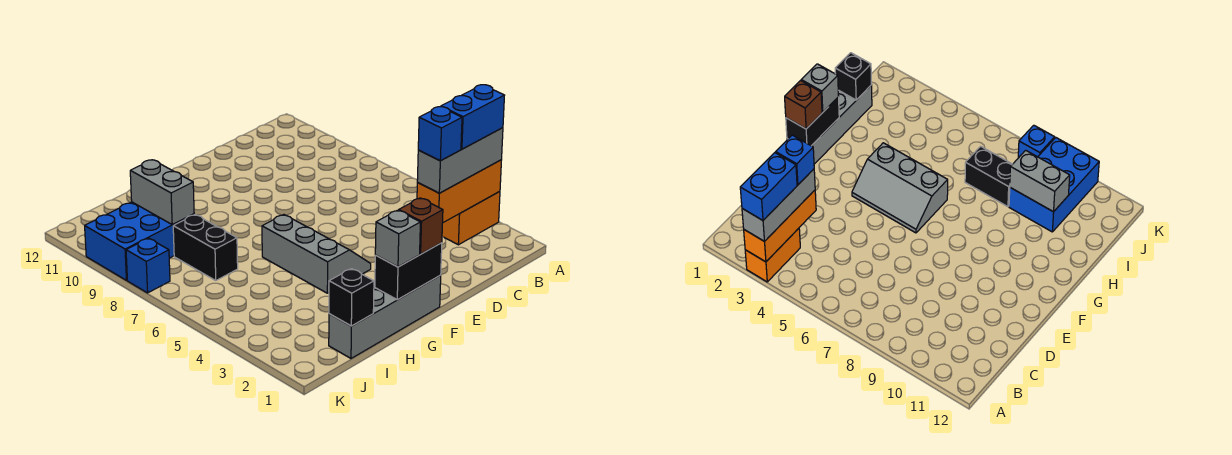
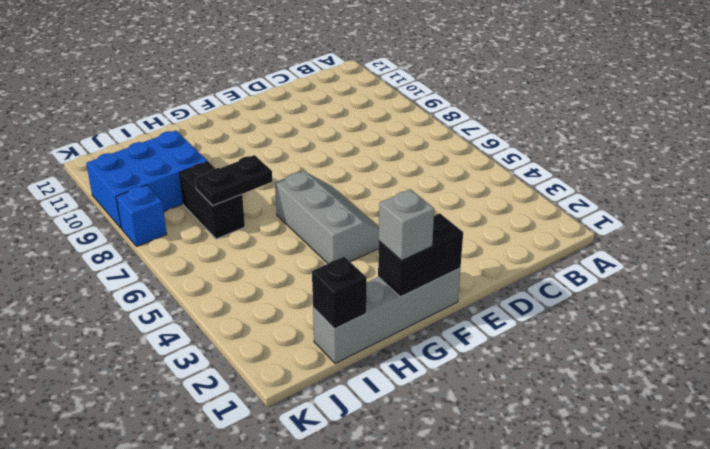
black plate H7:I7 level 2 -> none
none -> orange brick A3:B3 level 1
none -> orange brick A3:C3 level 2
none -> grey brick I9:I10 level 2

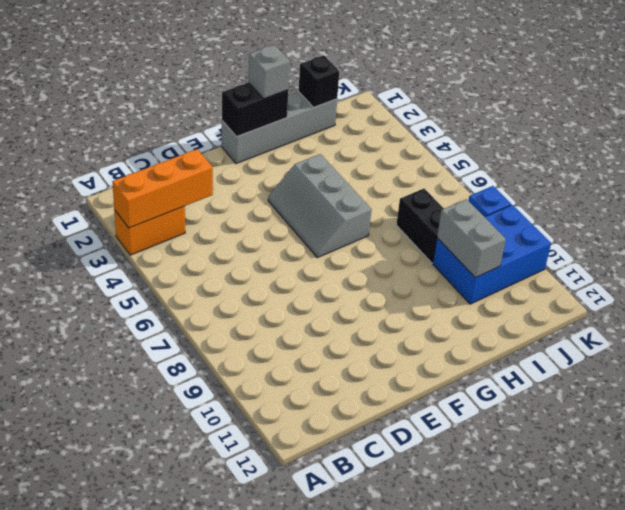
none -> grey brick A3:C3 level 3
none -> brown brick F1 level 3
none -> blue brick A3:B3 level 4

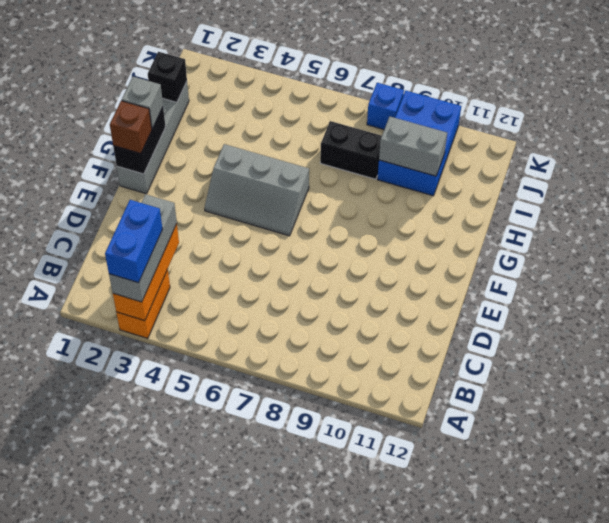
none -> blue brick C3 level 4

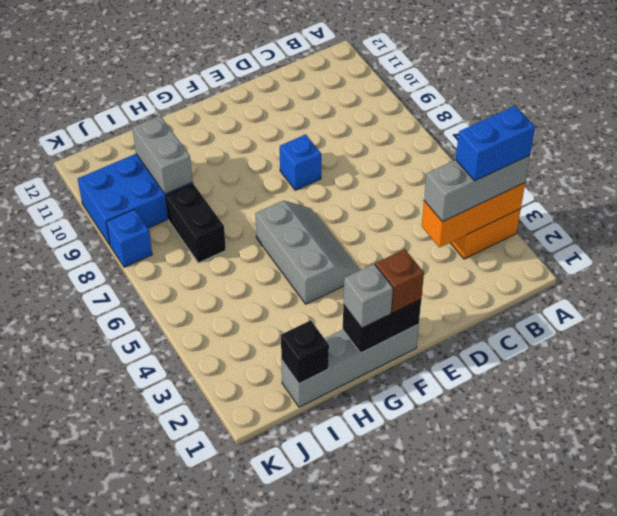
blue brick E8 level 1 -> blue brick C3 level 4

